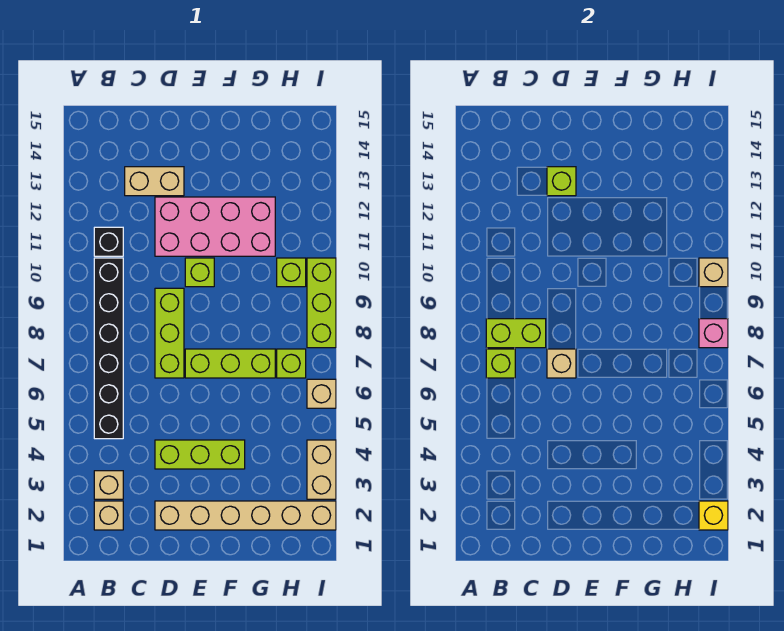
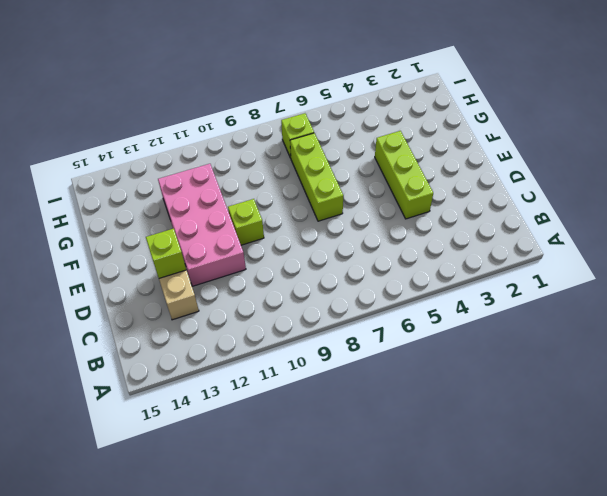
none -> tan brick B2 level 1
none -> tan brick B3 level 1
none -> black brick B5:B10 level 1

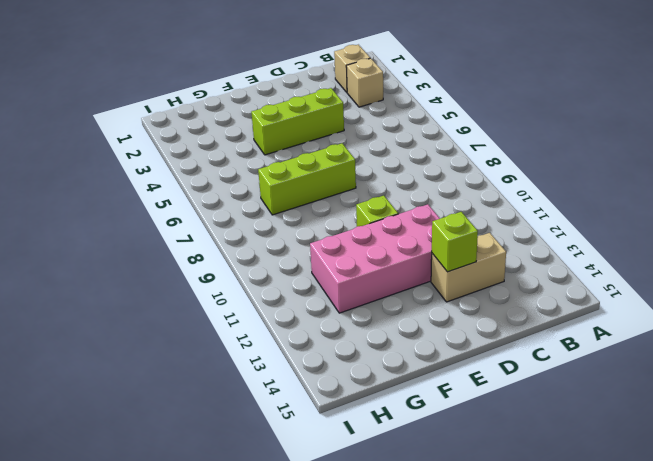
none -> black brick B5:B10 level 1
none -> black brick B11 level 1
none -> tan brick D2:I2 level 1

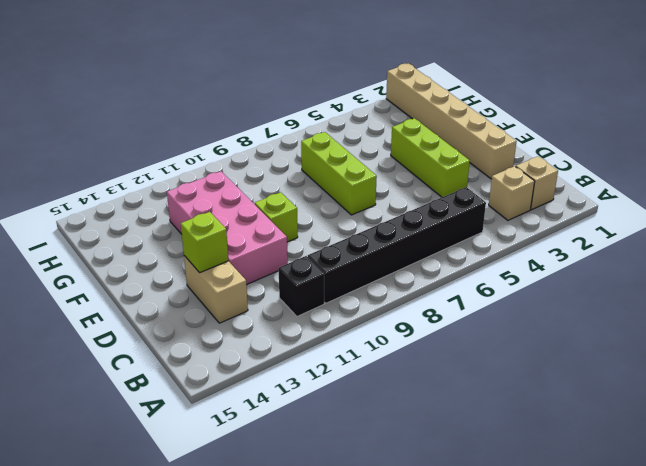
none -> lime brick D7:D9 level 1
none -> lime brick H7 level 1
none -> lime brick H10 level 1

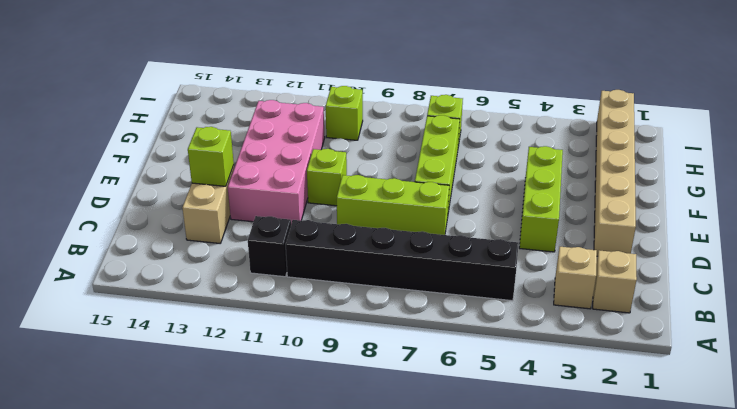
none -> tan brick I3:I4 level 1
none -> tan brick I6 level 1
none -> lime brick I8:I10 level 1

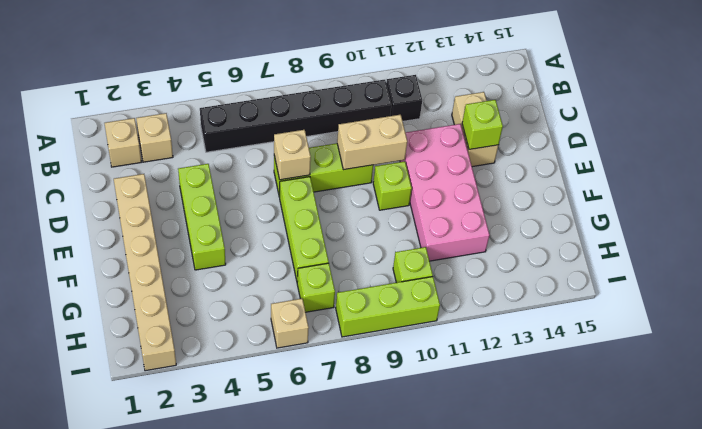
tan brick D9:D10 level 2 -> tan brick I3:I4 level 1
none -> lime brick B7 level 2
none -> lime brick B8:C8 level 2
none -> yellow brick I2 level 2

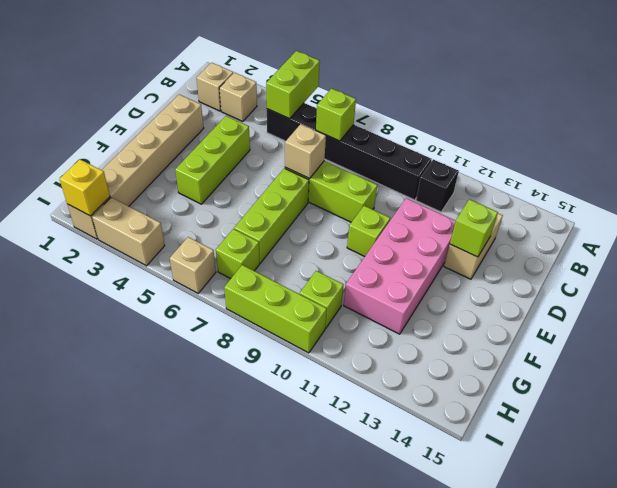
lime brick A5:B5 level 2 -> lime brick B8:C8 level 2
none -> pink brick I8 level 2
none -> tan brick I10 level 2

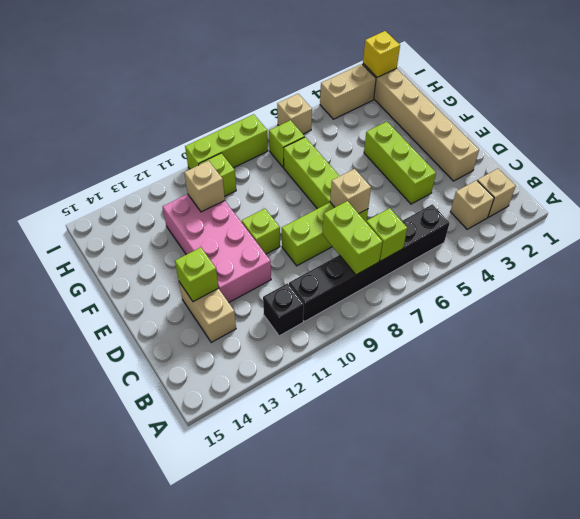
tan brick G11 level 2 -> tan brick I10 level 2
none -> pink brick I8 level 2

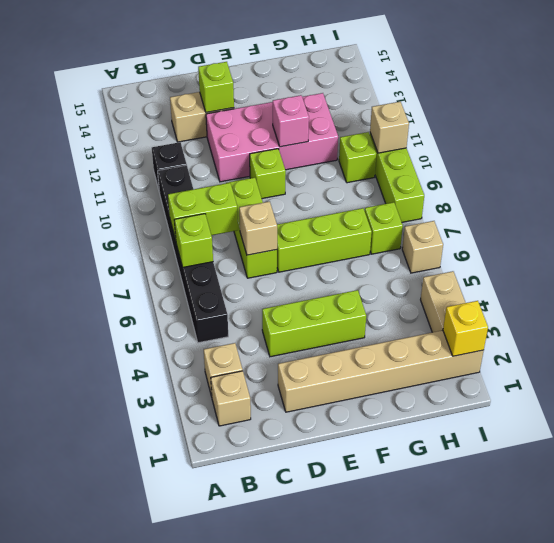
pink brick F11 level 2 -> pink brick I8 level 2

